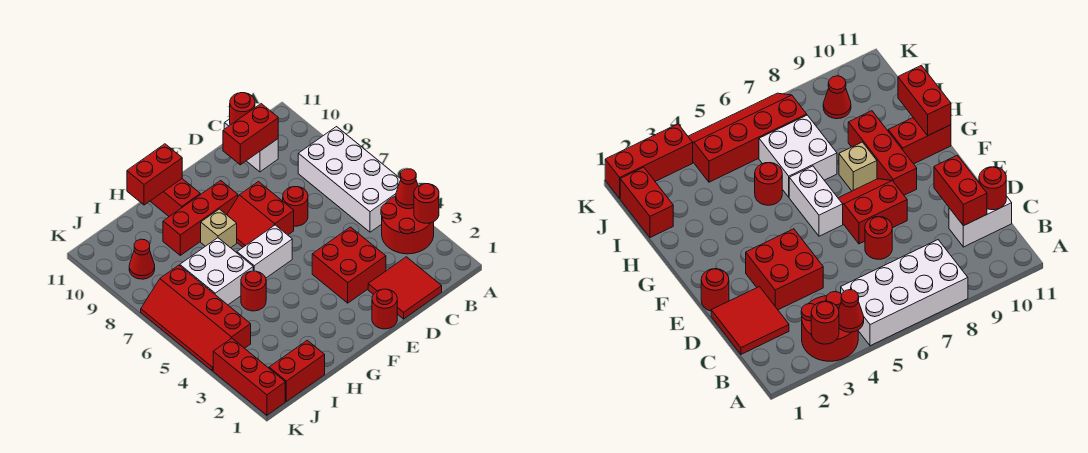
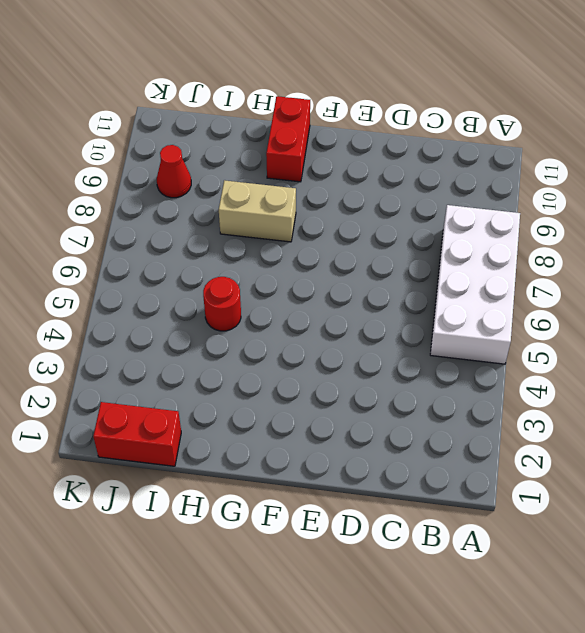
tan brick G8:H8 level 1 -> tan brick G8 level 1
none -> red round brick A3:B4 level 1
none -> red tile C1:D2 level 1
none -> white brick C10:C11 level 1

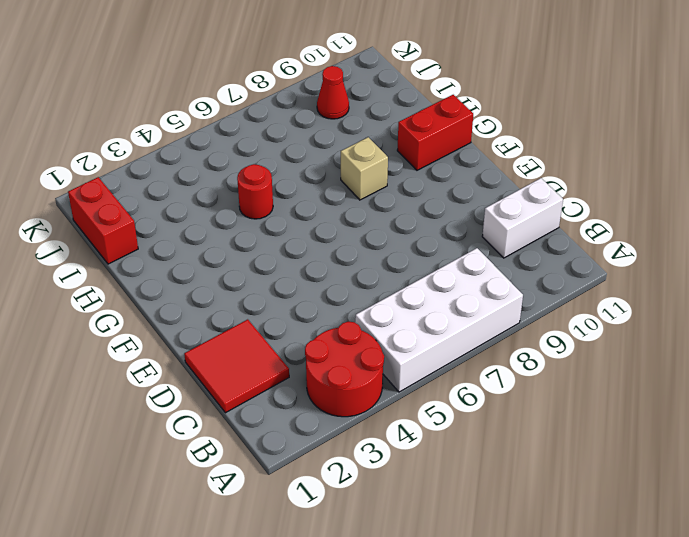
none -> red brick D3:E4 level 1
none -> red round brick D7 level 1
none -> red round brick E1 level 1

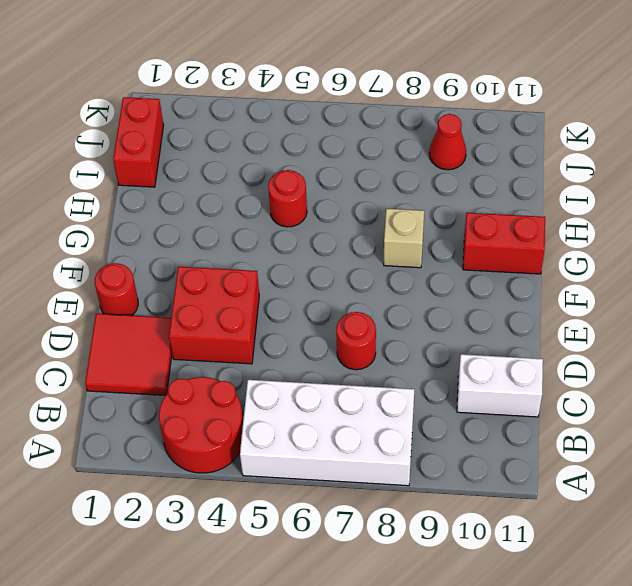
none -> red slope E7:F8 level 1 top E
none -> white brick F6:G6 level 1
none -> red brick F9:H9 level 1

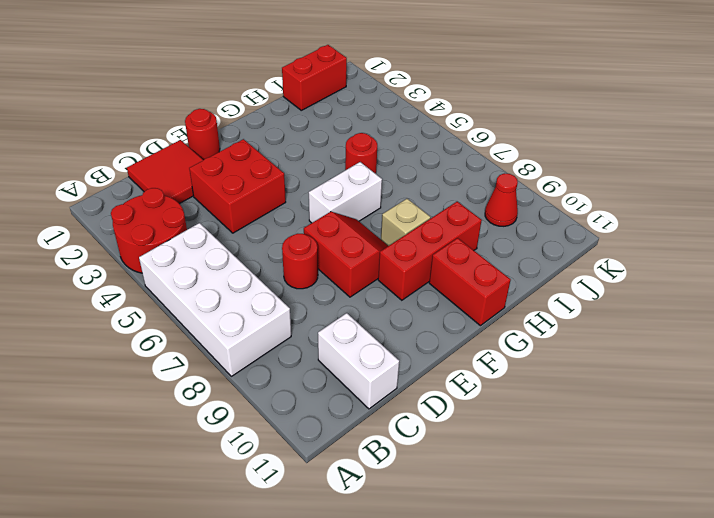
none -> white brick H6:I7 level 1
none -> red slope J4:K7 level 1 top J
none -> red brick K1:K3 level 1

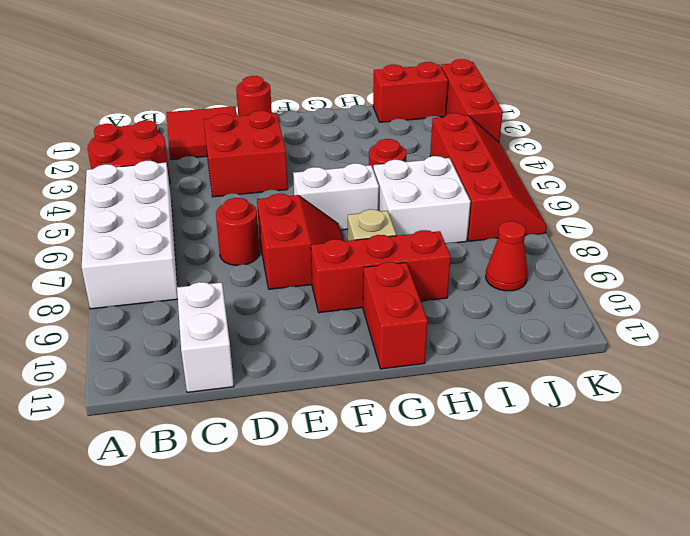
none -> red round brick A3 level 2
none -> red cone A4 level 2
none -> red brick C10:D10 level 2

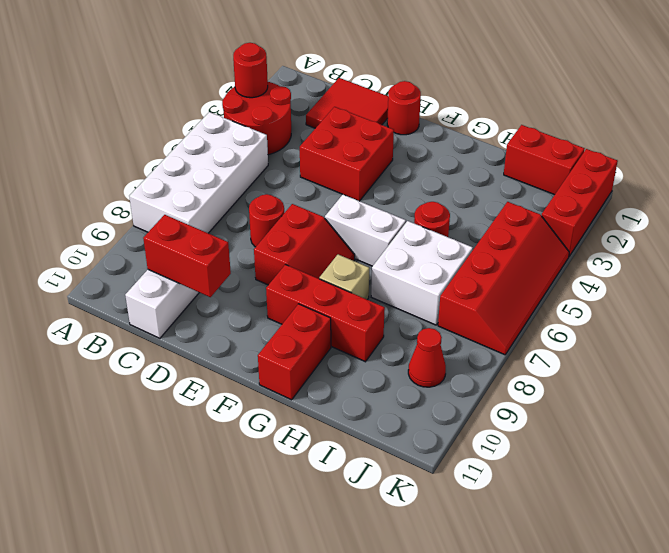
none -> red cone A4 level 2
none -> red round brick C11 level 2
none -> red brick G11:H11 level 2

